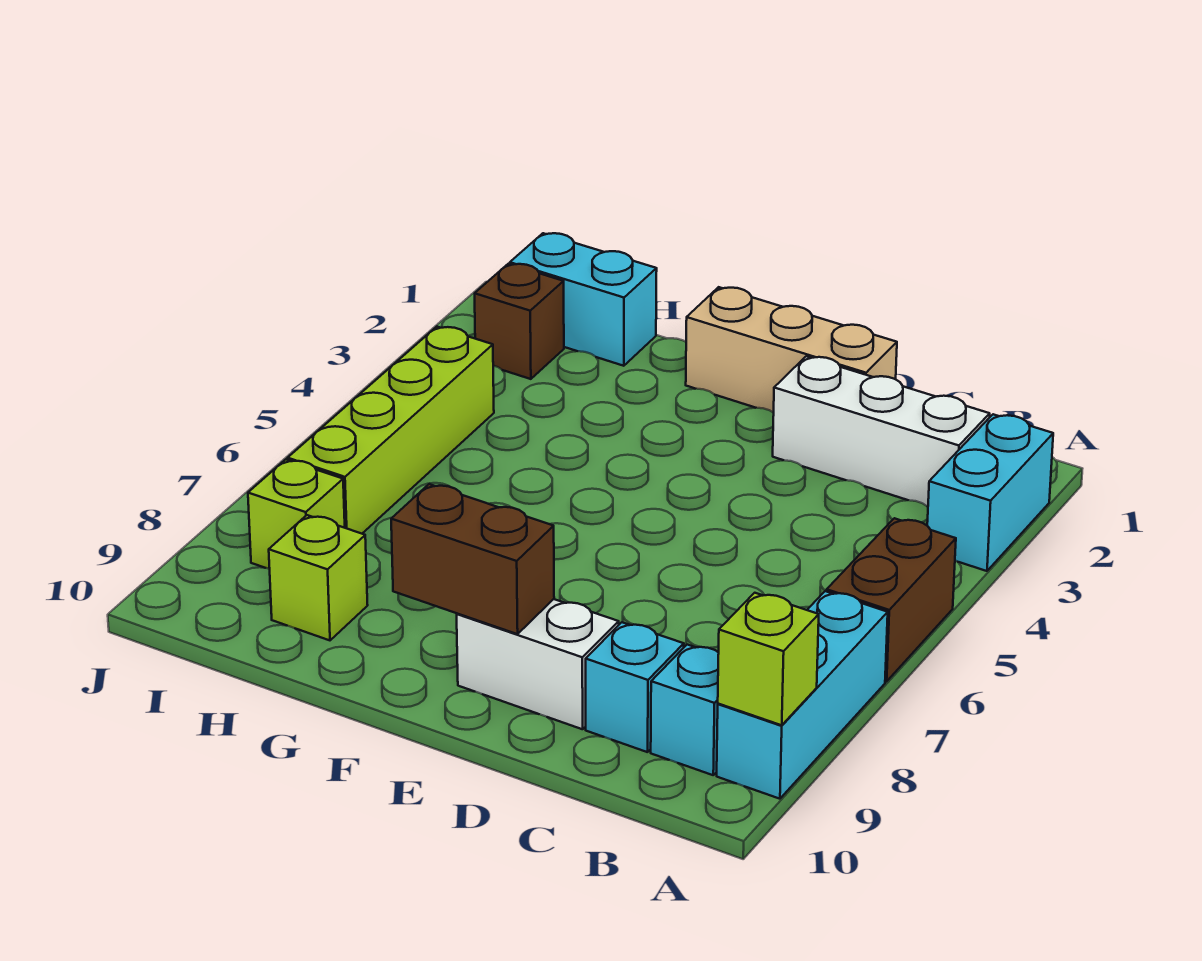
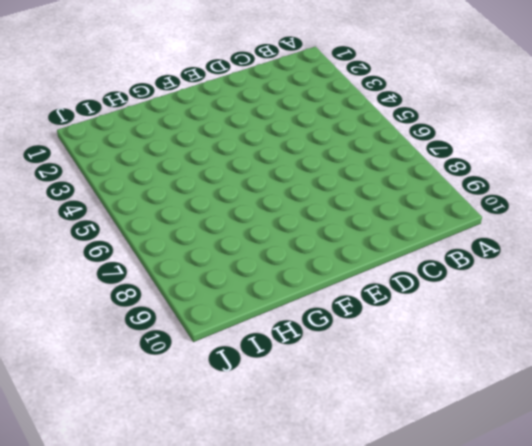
none -> cyan brick A2:A3 level 1
none -> brown brick A5:A6 level 1
none -> cyan brick A7:A9 level 1

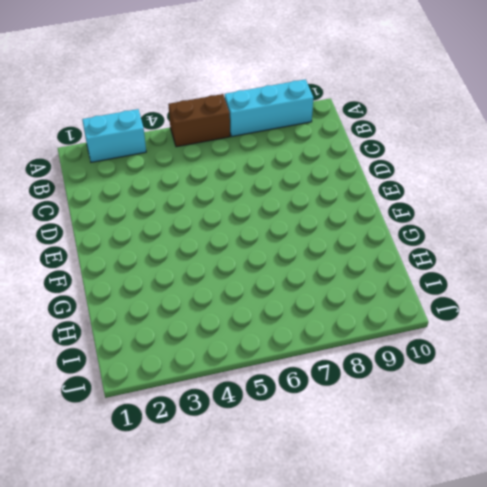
none -> white brick B2:D2 level 1
none -> cyan brick B9 level 1
none -> cyan brick C9 level 1

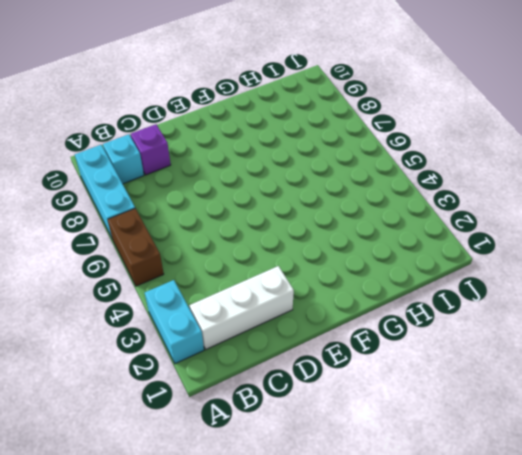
purple brick C9 level 1 -> cyan brick C9 level 1
none -> tan brick D1:F1 level 1
none -> white brick D9:E9 level 1
none -> cyan brick H1:I1 level 1

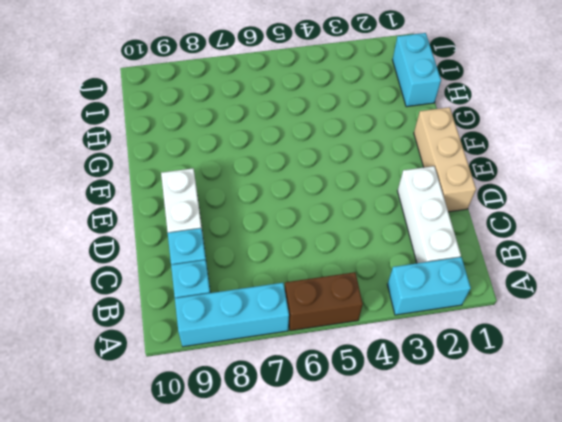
none -> lime brick H9 level 1
none -> brown brick I2 level 1
none -> lime brick I4:I7 level 1

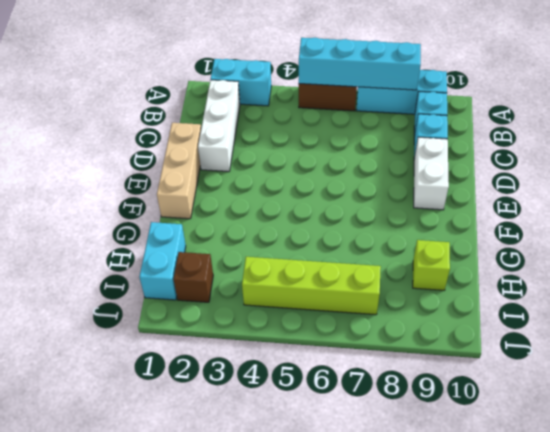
cyan brick A5:A8 level 2 -> none
none -> lime brick I8 level 1
none -> lime brick A9 level 2
none -> brown brick E9:F9 level 2

